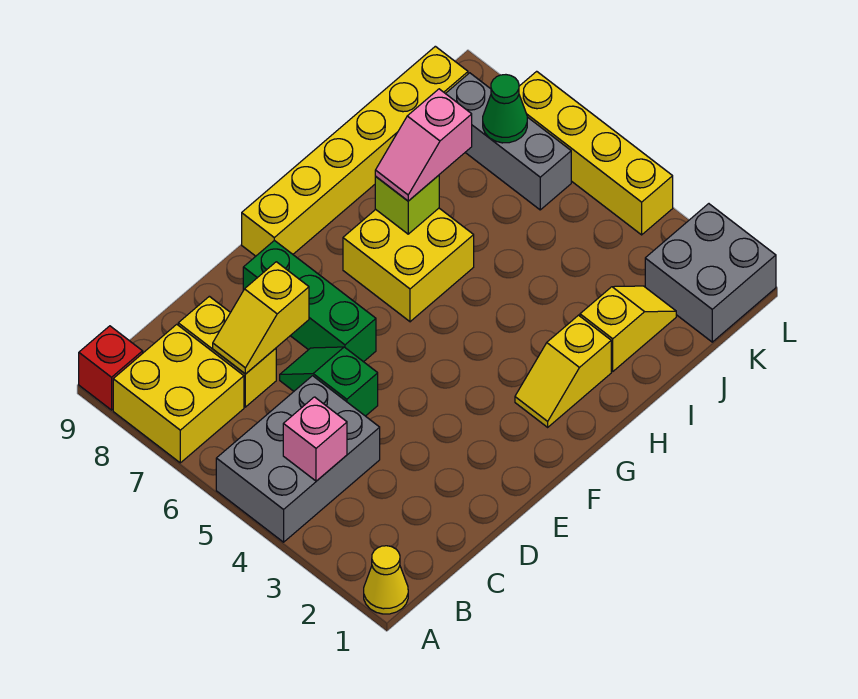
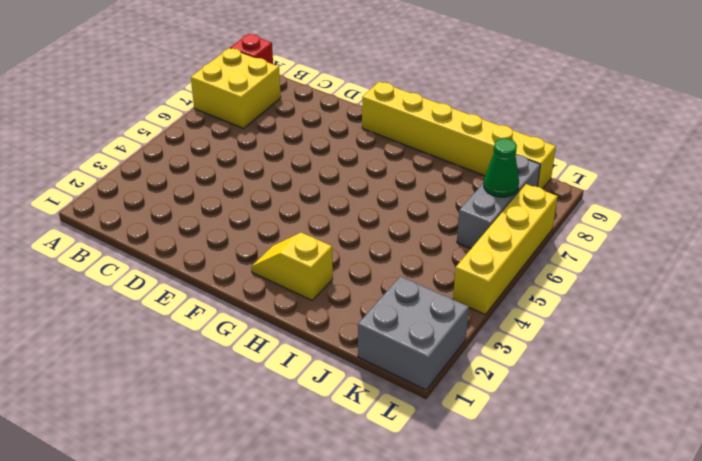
none -> yellow cone A1 level 1
none -> grey brick A4:C5 level 1
none -> yellow brick C7:C8 level 1

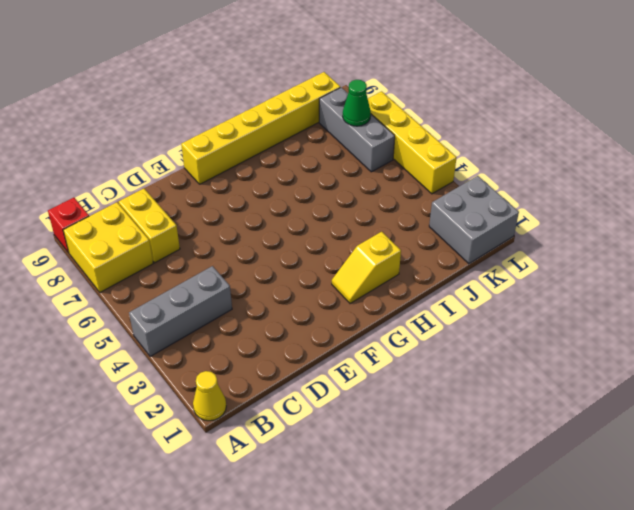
grey brick A4:C4 level 1 -> grey brick A4:C5 level 1
none -> green slope D5:D6 level 1 top 5
none -> green brick E6:E8 level 1
none -> yellow brick G6:H7 level 1

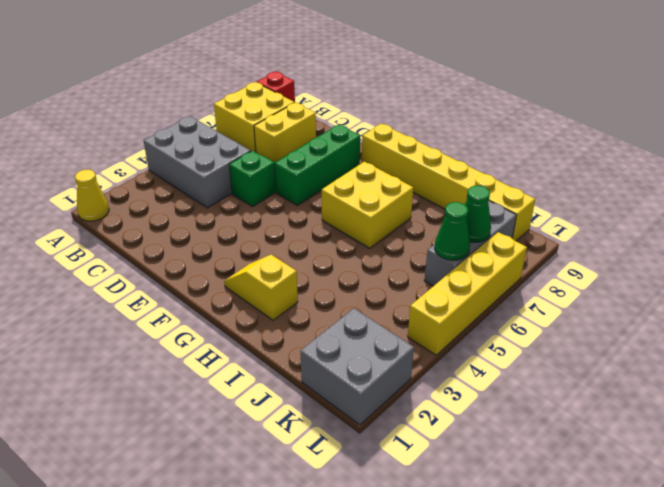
green cone K6 level 2 -> none
none -> yellow slope I2:J2 level 1 top I
none -> pink brick B4 level 2
none -> yellow slope C7:D7 level 2 top D

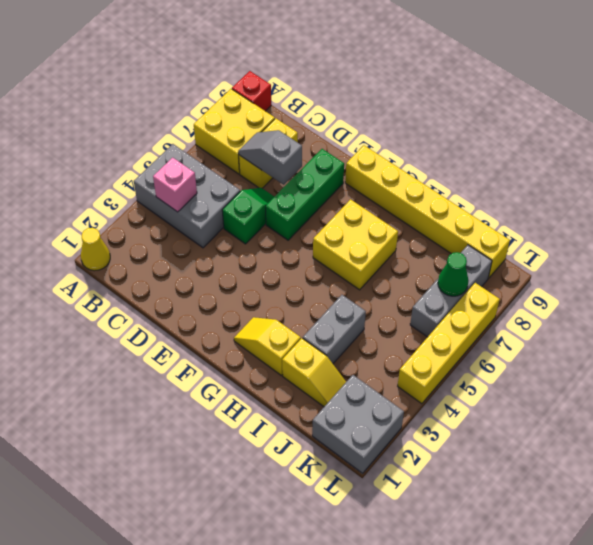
grey slope C7:D7 level 2 top D -> yellow slope C7:D7 level 2 top D
grey brick I3:I4 level 1 -> none
none -> lime brick H7 level 2
none -> pink slope H7:I7 level 3 top I

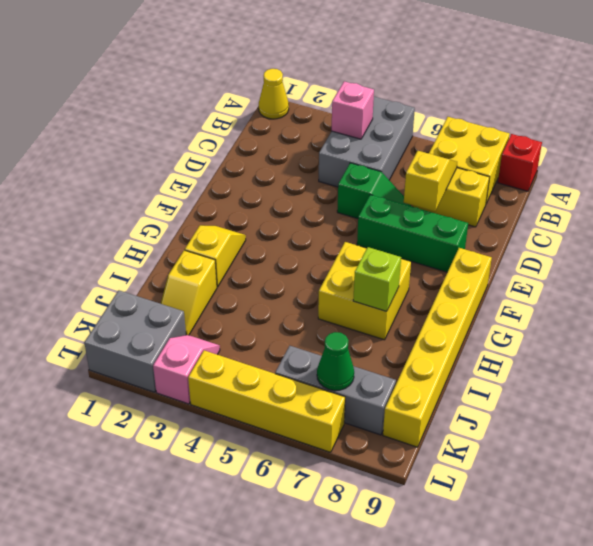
pink slope K3:L3 level 1 top L -> pink slope H7:I7 level 3 top I

